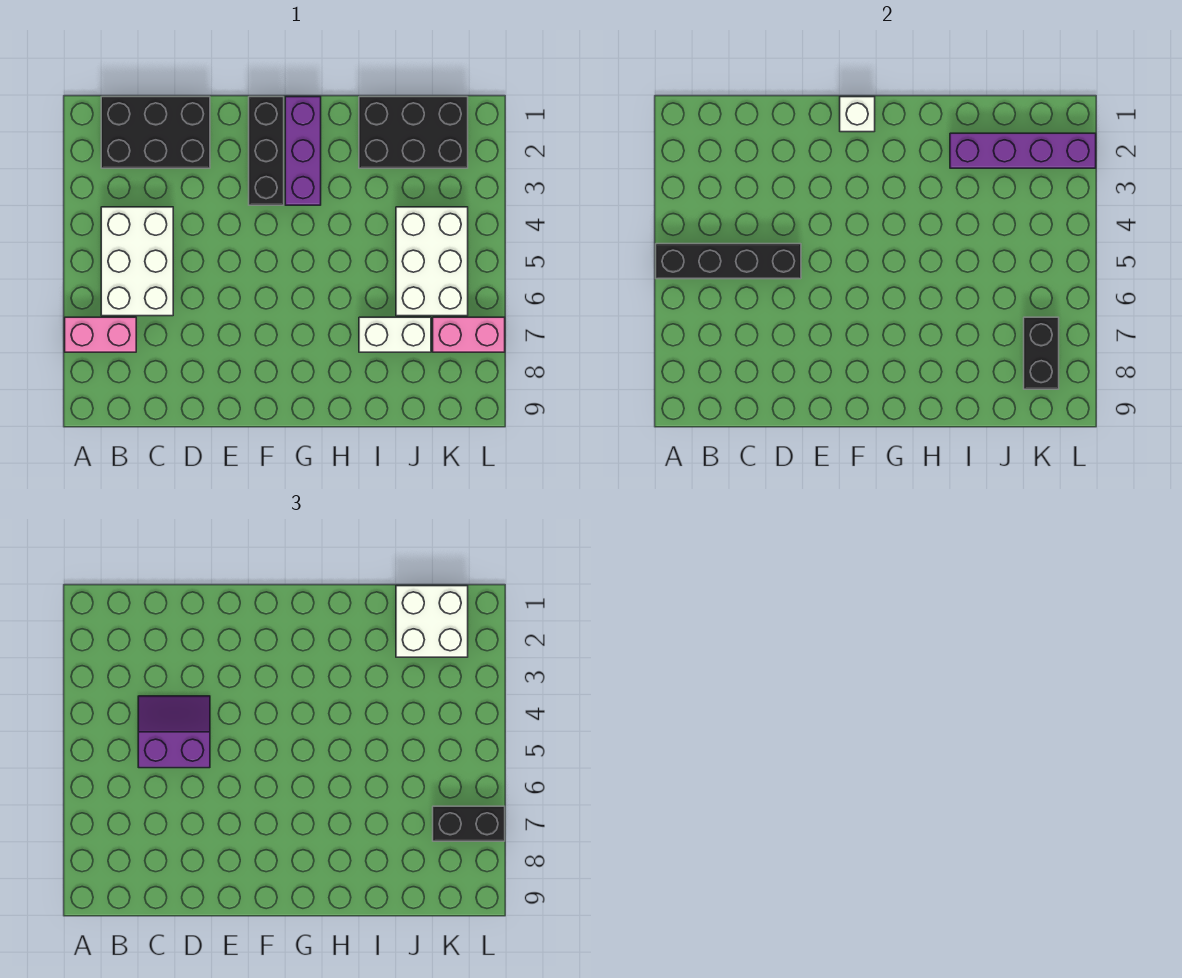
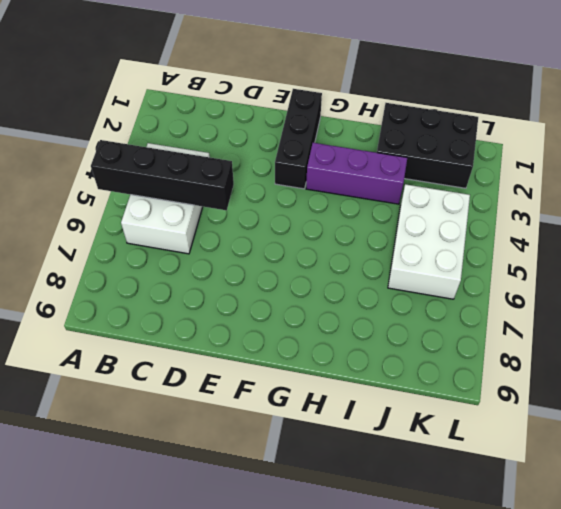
purple brick G3:I3 level 1 -> purple brick G1:G3 level 1
none -> pink brick A7:B7 level 1
none -> black brick B1:D2 level 1
none -> white brick I7:J7 level 1

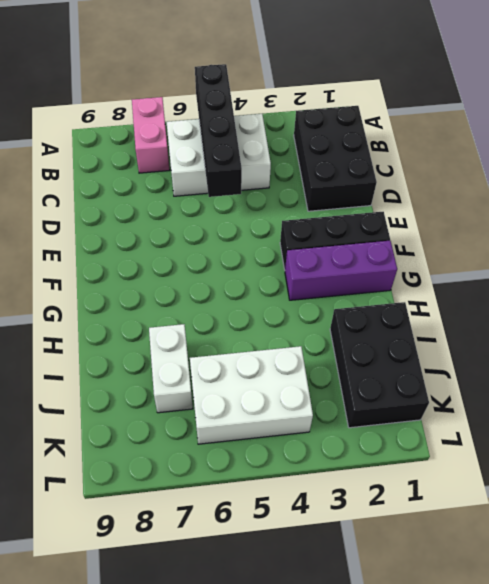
none -> pink brick K7:L7 level 1
none -> white brick F1 level 2
none -> purple brick I2:L2 level 2

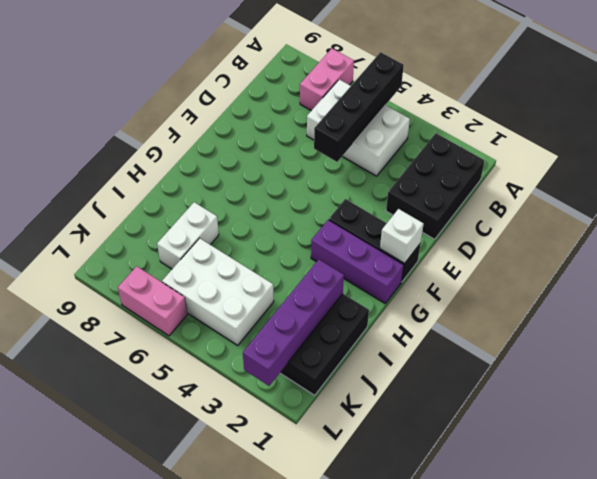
pink brick L6:L7 level 1 -> pink brick K7:L7 level 1
none -> black brick K7:K8 level 2
none -> purple slope C4:D5 level 3 top 5
none -> white brick J1:K2 level 3

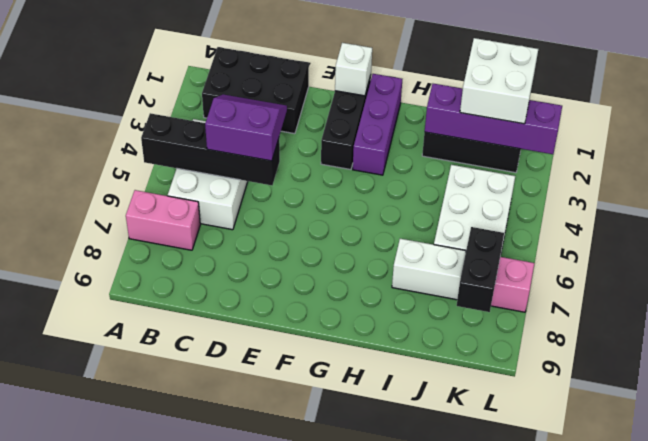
none -> black brick K7:L7 level 3

